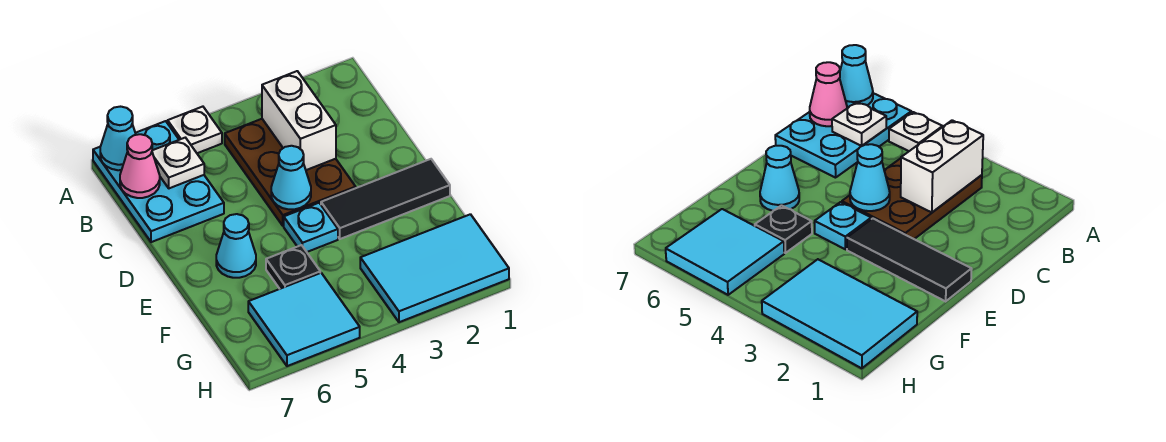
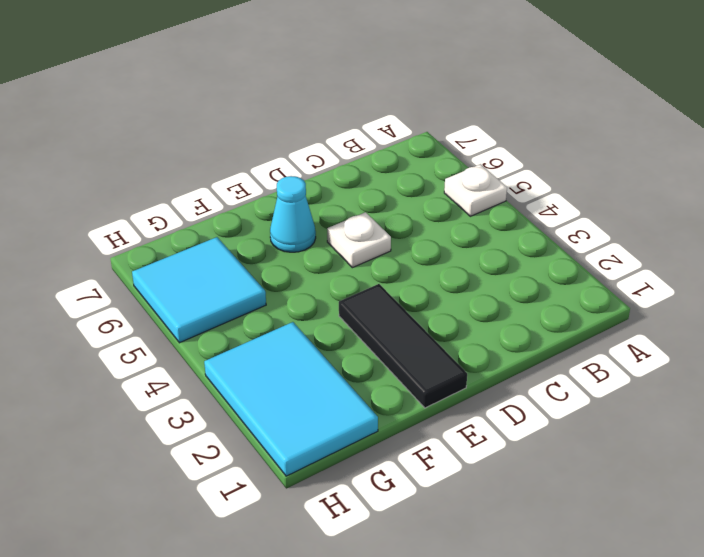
white plate D5 level 1 -> white plate B6 level 2
none -> cyan plate A6:C7 level 1
none -> brown plate B3:D4 level 1
none -> cyan plate E4 level 1

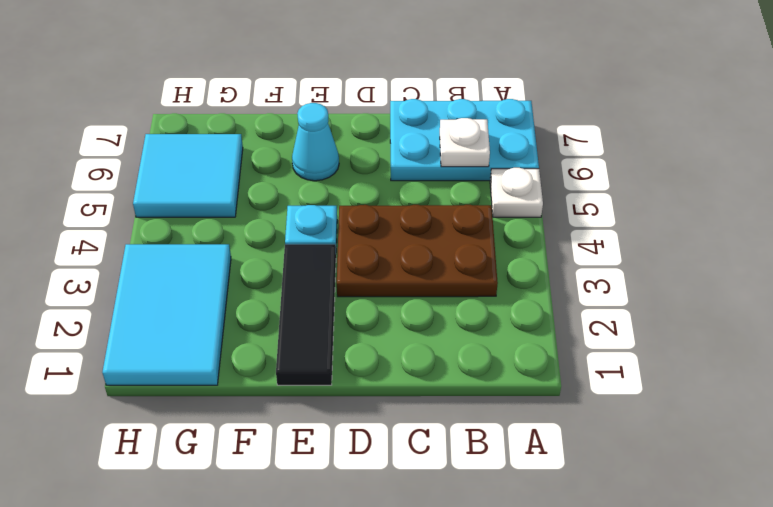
none -> black plate F5 level 1
none -> cyan cone A7 level 2
none -> white brick B3:C3 level 2

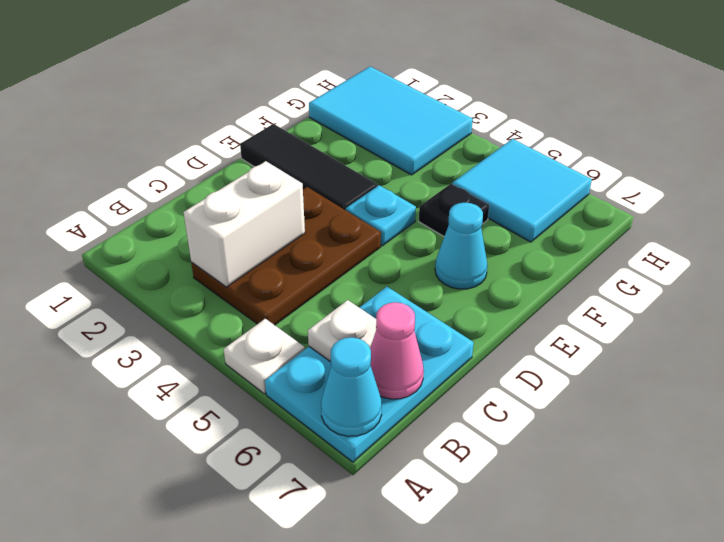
none -> cyan cone D4 level 2

